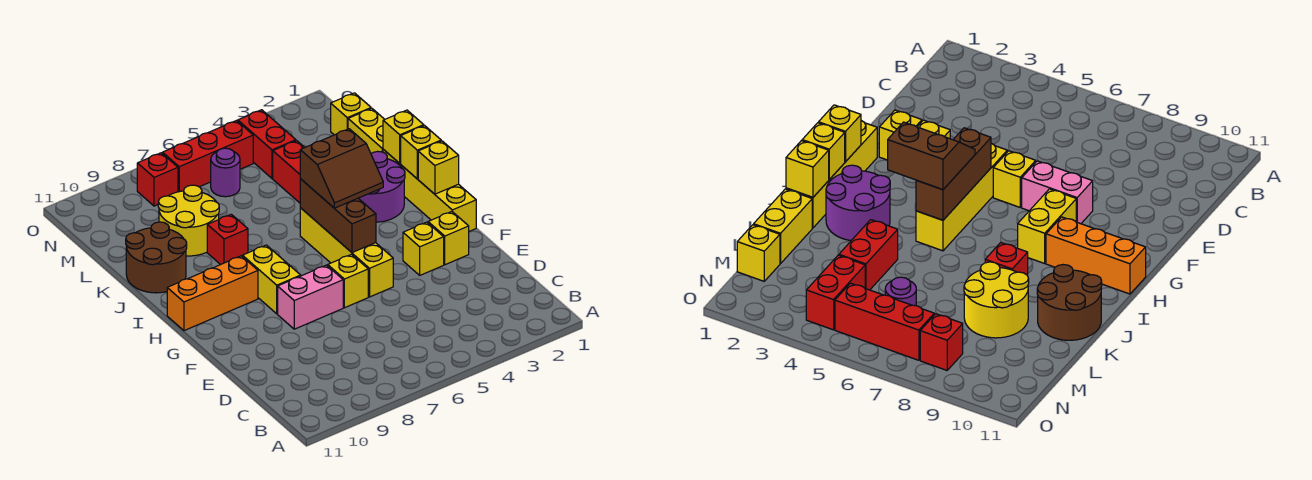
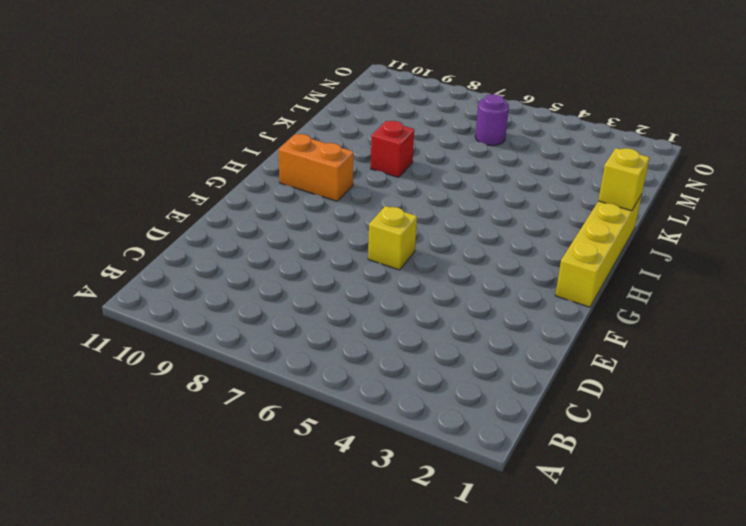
orange brick H9:H10 level 1 -> orange brick H9:H11 level 1
none -> yellow brick F2 level 1
none -> yellow brick F3 level 1
none -> yellow brick F5:I5 level 1

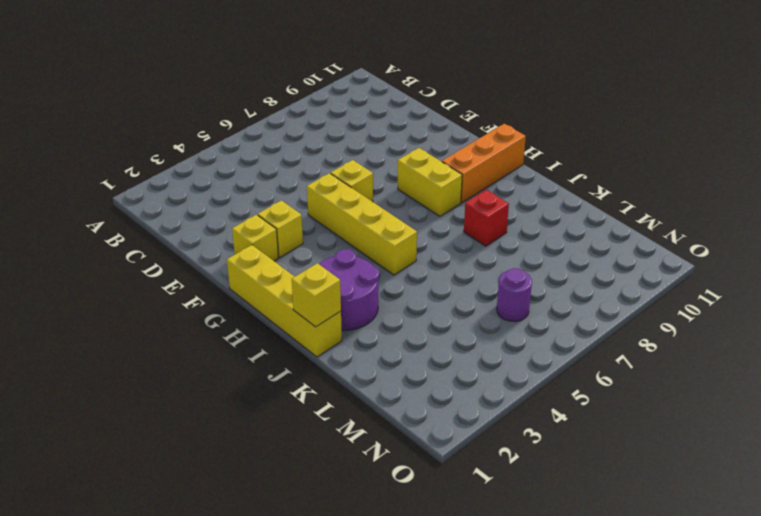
none -> pink brick F7:F8 level 1
none -> brown round brick J10:K11 level 1
none -> yellow brick K1:L1 level 1

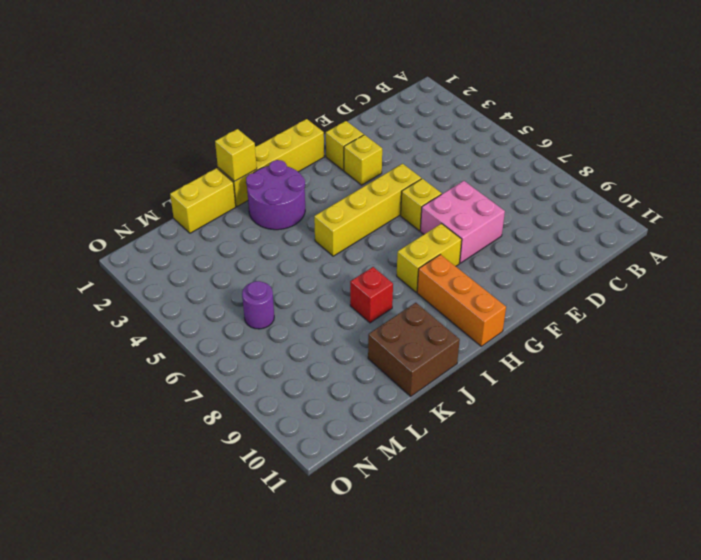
pink brick E7:F8 level 1 -> pink brick F7:F8 level 1
brown brick J10:K11 level 1 -> brown round brick J10:K11 level 1
none -> red brick K4:L4 level 1
none -> yellow round brick K8:L9 level 1
none -> yellow brick M1 level 1

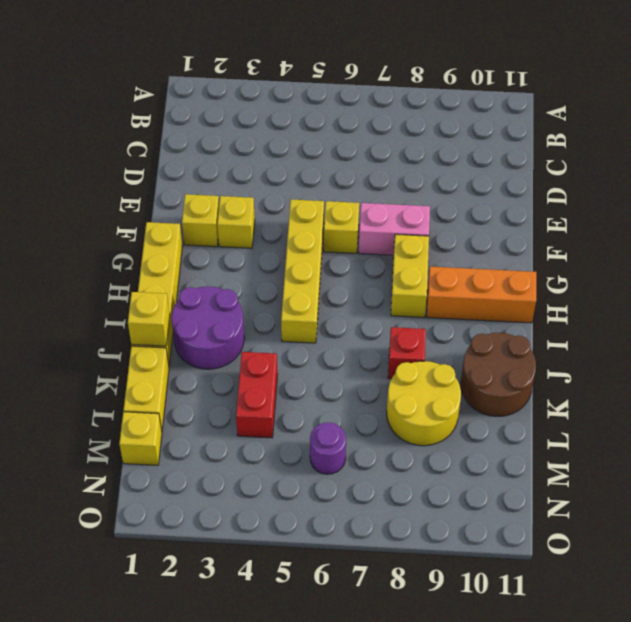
none -> red brick M4:N4 level 1
none -> red brick N5:N7 level 1
none -> red brick N8 level 1

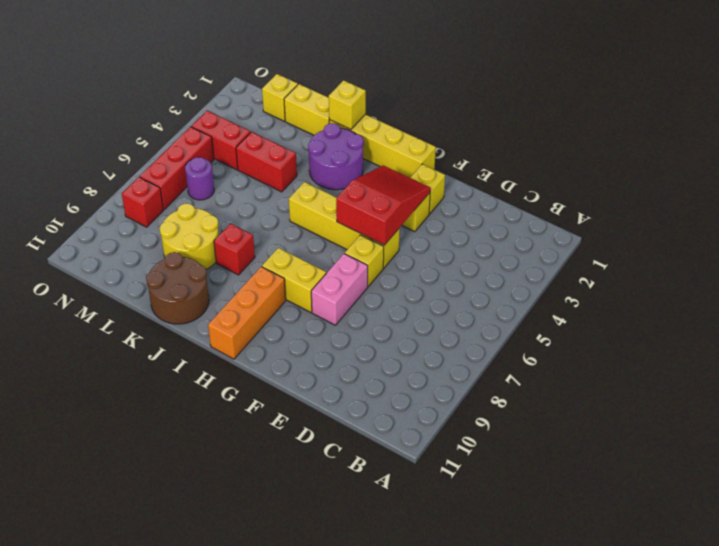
red slope F3:G5 level 2 top 5 -> brown brick G5:I5 level 2
none -> yellow brick H1 level 2
none -> yellow brick I1 level 2
none -> brown slope H4:I5 level 3 top I

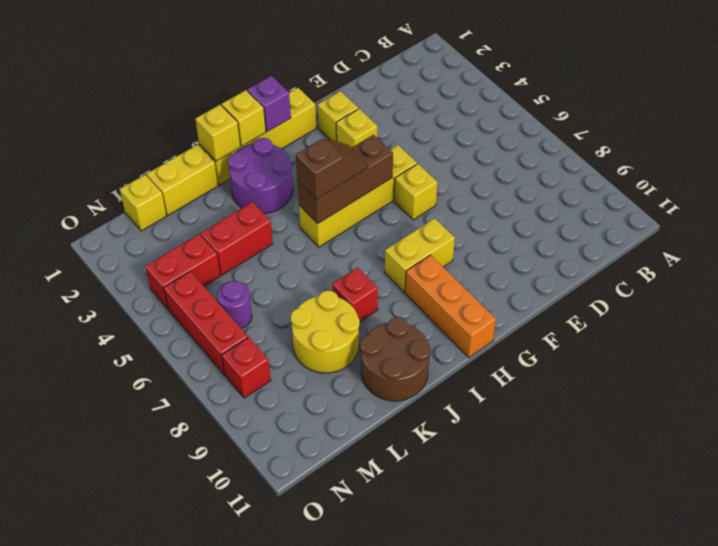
purple brick H1 level 2 -> yellow brick H1 level 2
brown slope H5:I5 level 3 top I -> brown slope H4:I5 level 3 top I
none -> pink brick F7:F8 level 1

